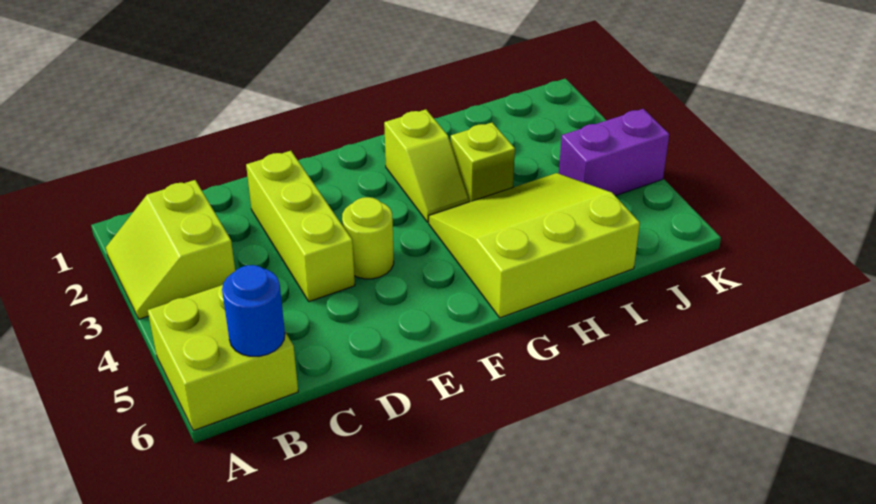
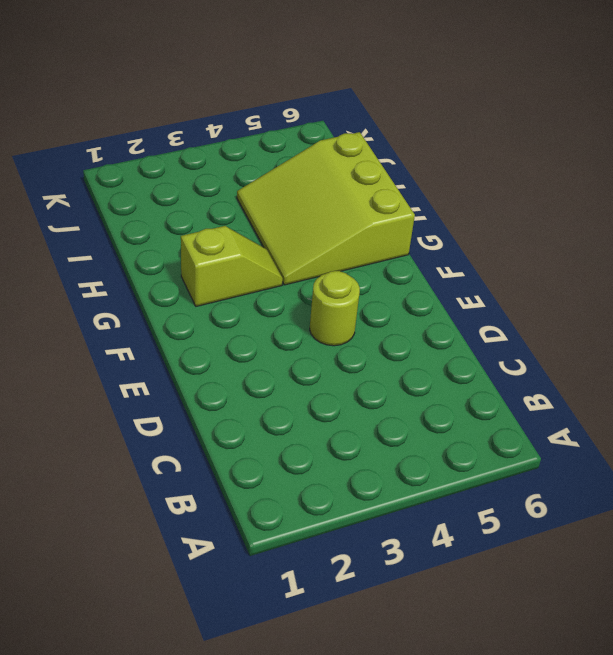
none -> lime slope A2:B3 level 1 top B
none -> lime brick A5:B6 level 1

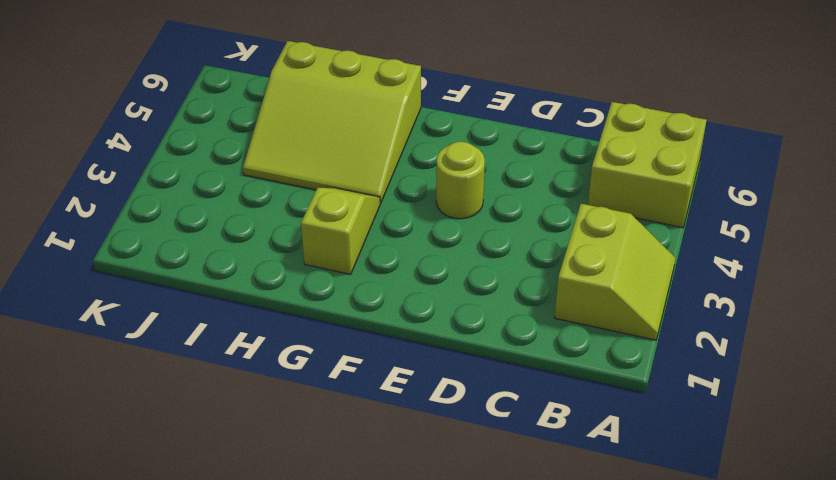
none -> lime brick D2:D4 level 1
none -> lime brick H3 level 1

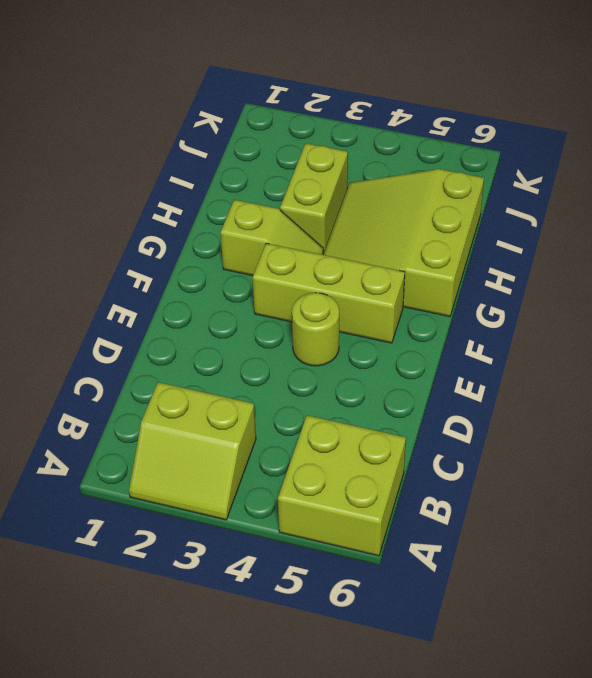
lime brick F3:F5 level 1 -> lime brick D2:D4 level 1
lime brick H3:I3 level 1 -> lime brick H3 level 1
none -> purple brick J4:K4 level 1
none -> blue round brick B6 level 2

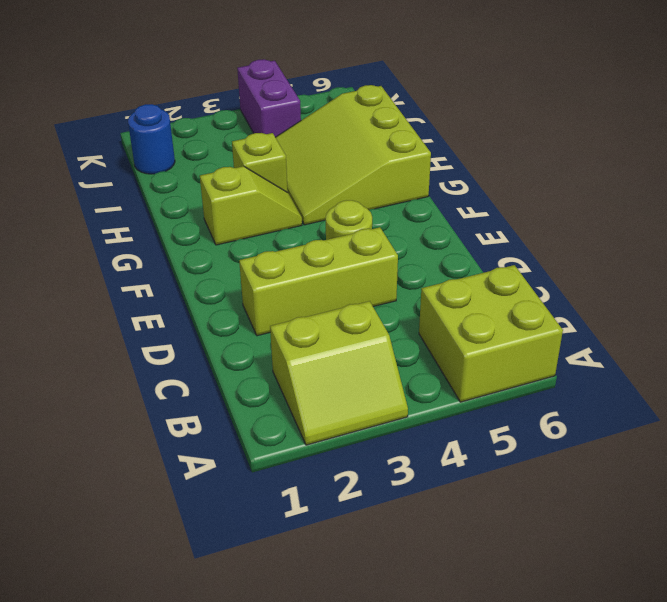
blue round brick J1 level 1 -> blue round brick B6 level 2

